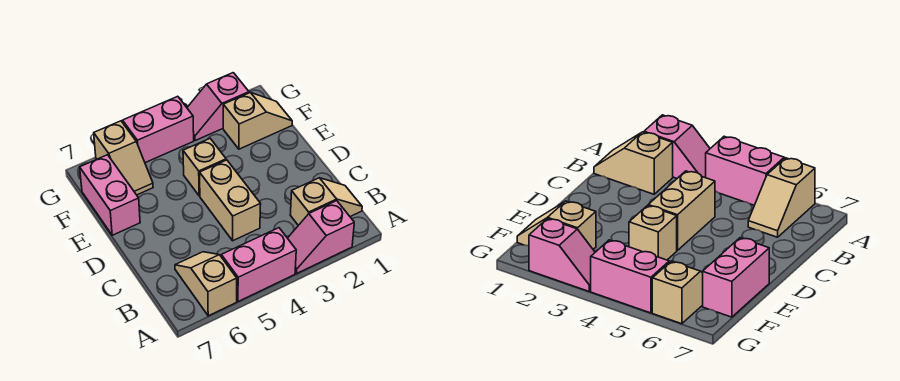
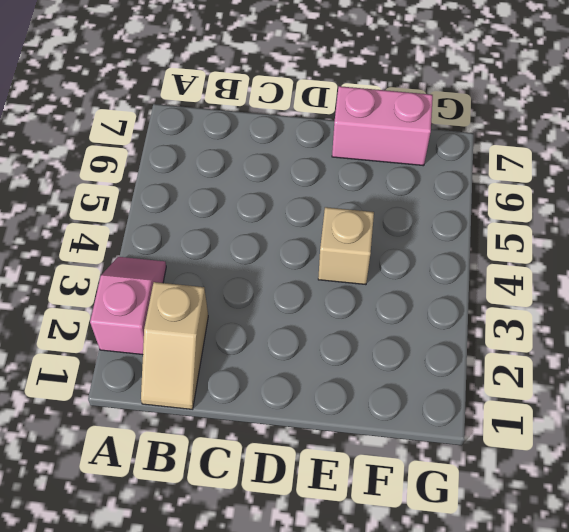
none -> pink brick A4:A5 level 1
none -> tan slope A6:B6 level 1 top A

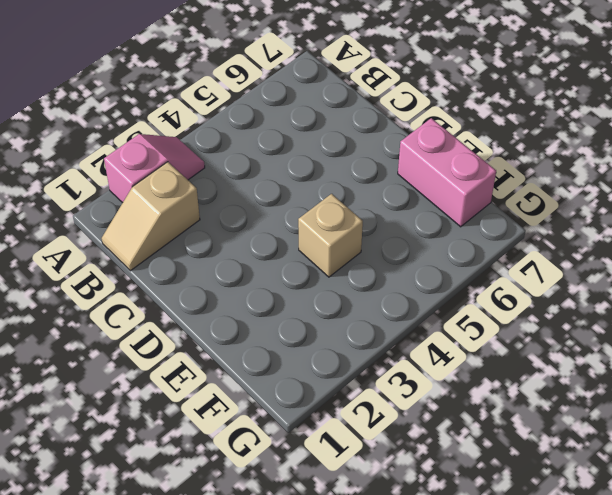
none -> pink brick A4:A5 level 1
none -> tan slope A6:B6 level 1 top A

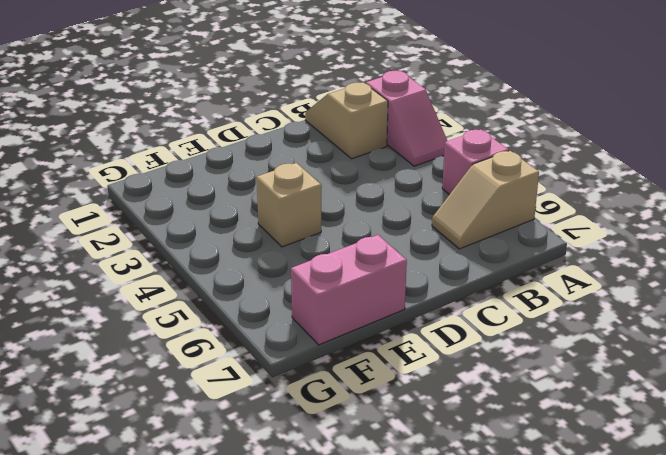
pink brick A5 level 1 -> pink brick A4:A5 level 1
none -> tan brick C4:D4 level 1
none -> tan slope F1:F2 level 1 top 2

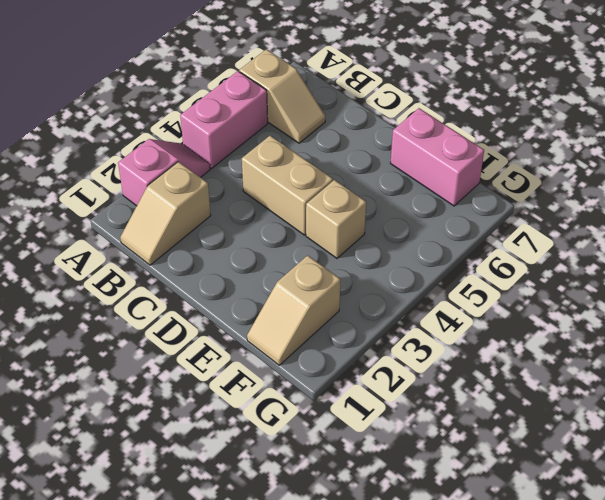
none -> tan slope F6:G6 level 1 top G
none -> pink slope G2:G3 level 1 top 2

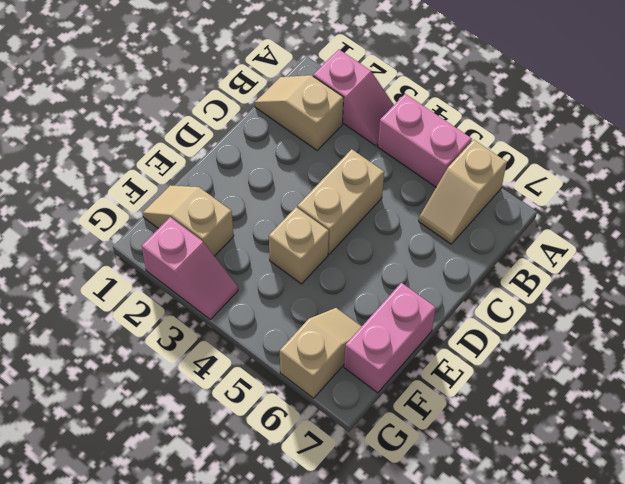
none -> pink brick G4:G5 level 1

